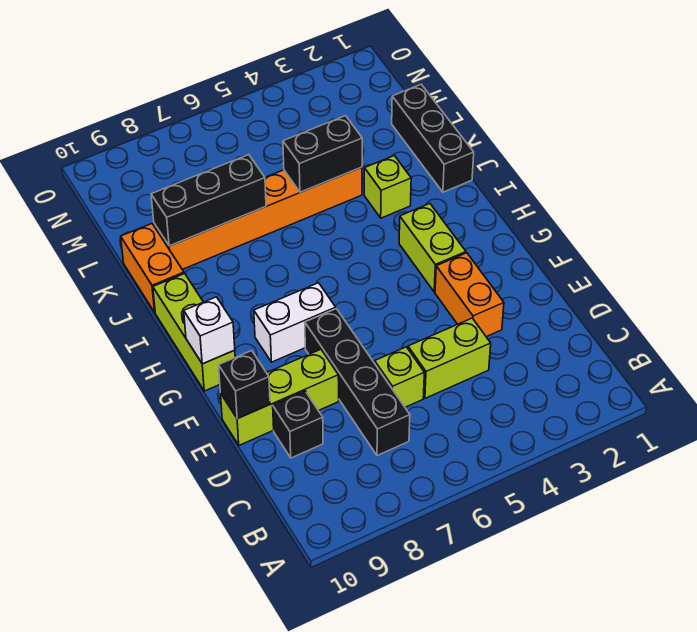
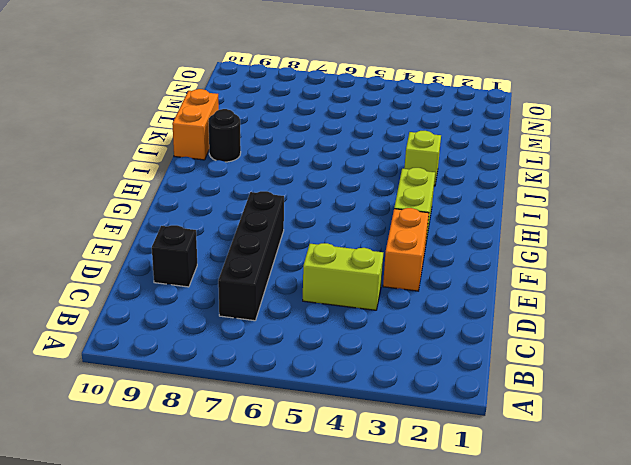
black round brick J9 level 1 -> none
none -> lime brick D6 level 1
none -> lime brick E8:E10 level 1
none -> white brick G7:G8 level 1

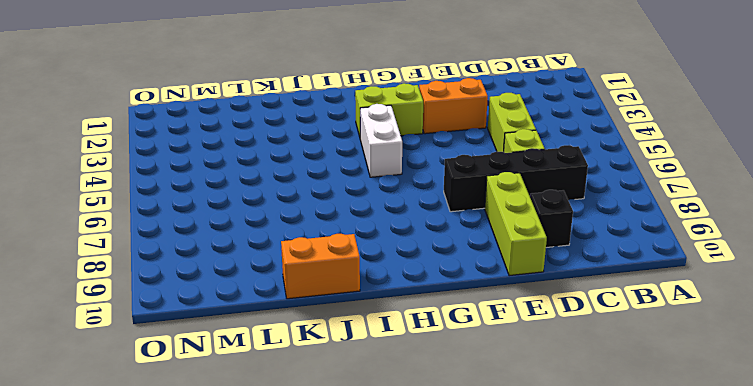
white brick H4:H5 level 1 -> white brick G7:G8 level 1
none -> lime brick G10:I10 level 1
none -> black brick J1:L1 level 1
none -> lime brick J3 level 1

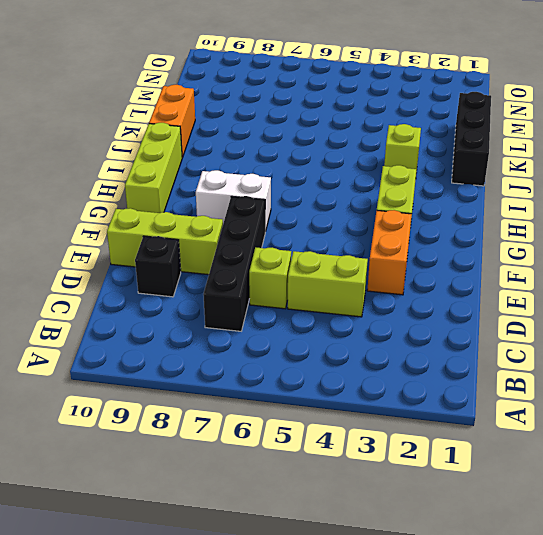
none -> orange brick K4:K9 level 1
none -> black brick E10 level 2
none -> white brick G10 level 2

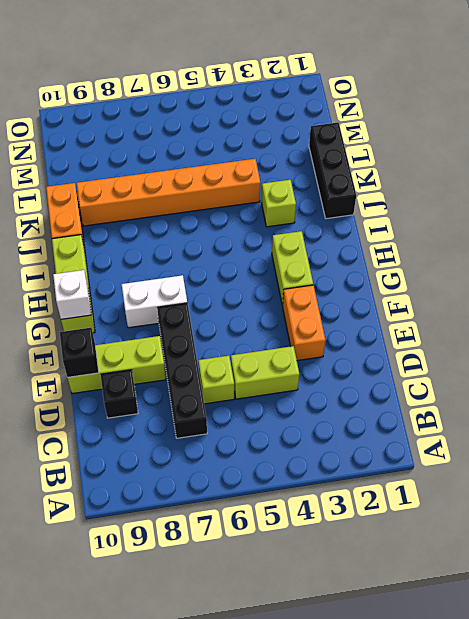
none -> black brick K4:K5 level 2
none -> black brick K7:K9 level 2

